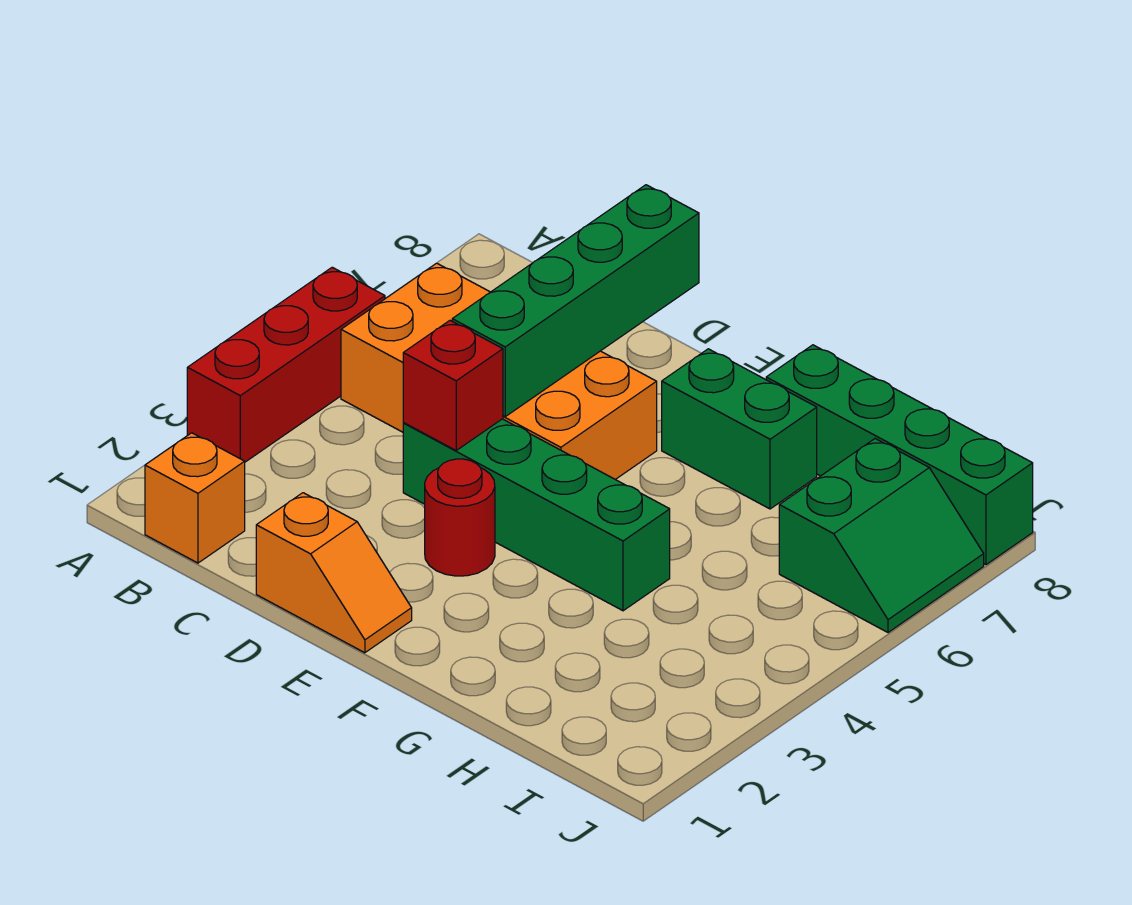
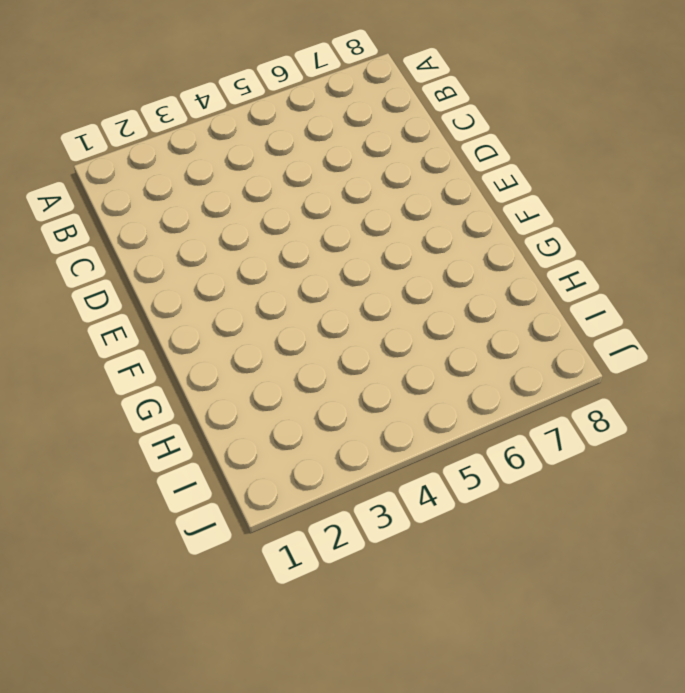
none -> red brick A3:A5 level 1
none -> orange brick B1 level 1

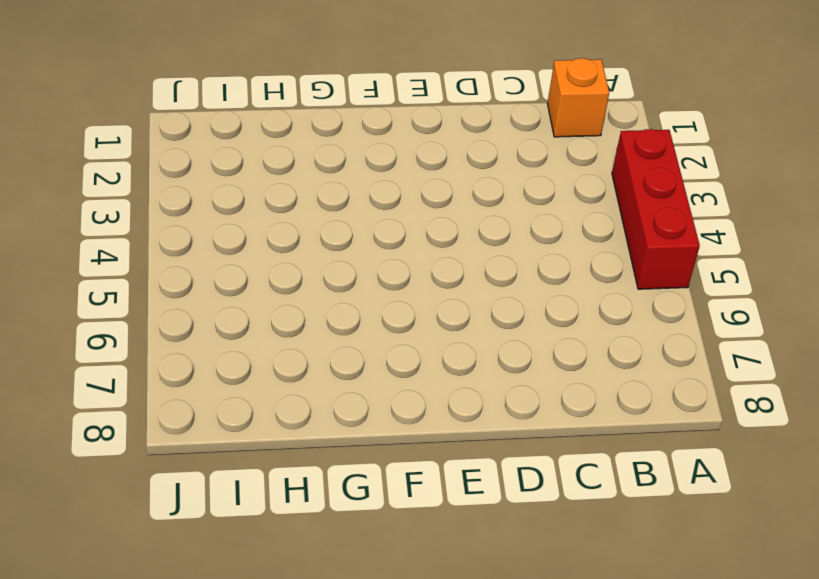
none -> orange brick B5:E6 level 1
none -> orange slope D1:E1 level 1 top D

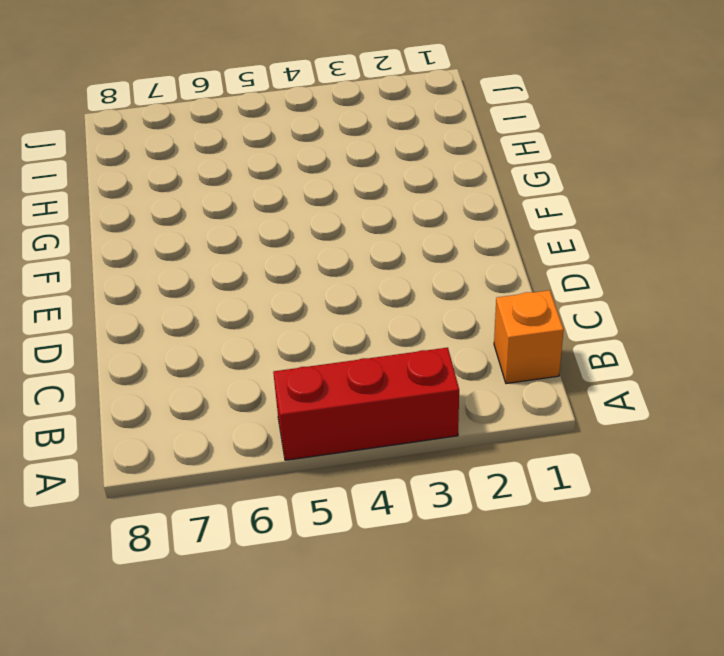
none -> orange brick B5:E6 level 1
none -> orange slope D1:E1 level 1 top D

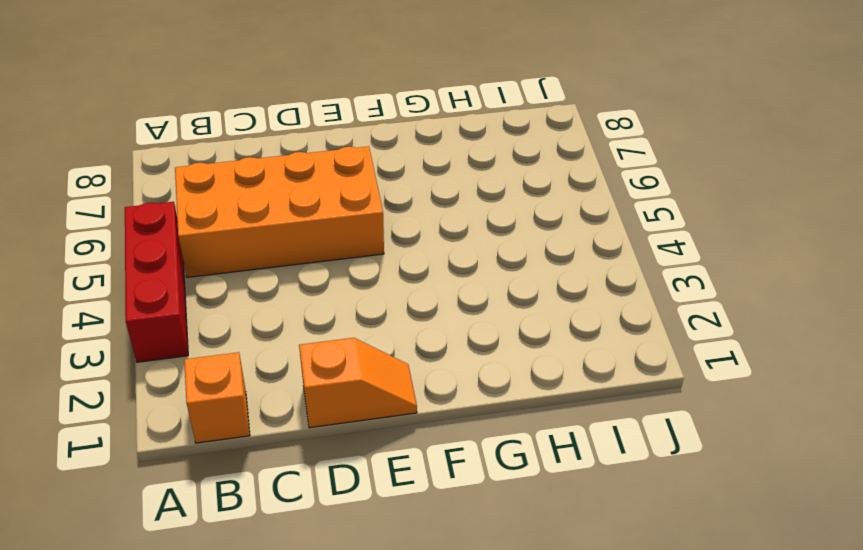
none -> green brick D4:G4 level 1
none -> red round brick E3 level 1

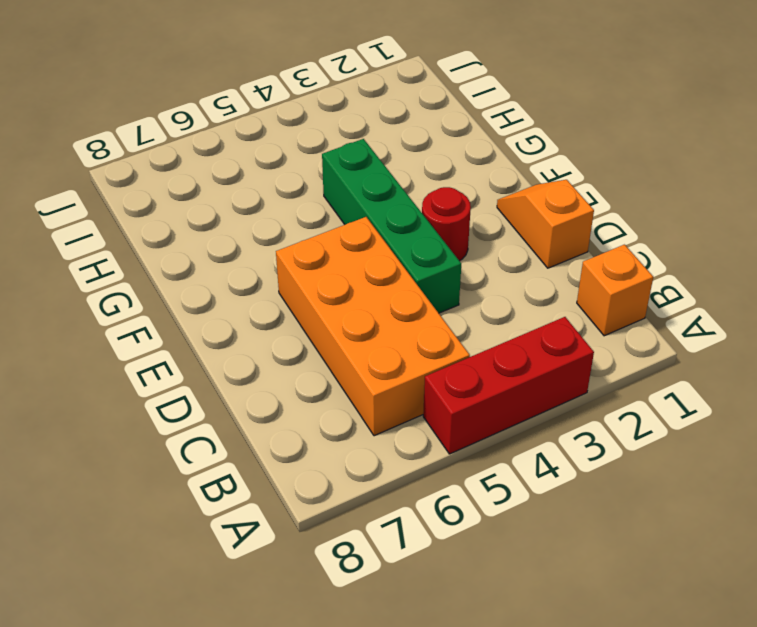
none -> green brick F7:G7 level 1
none -> green brick G8:J8 level 1

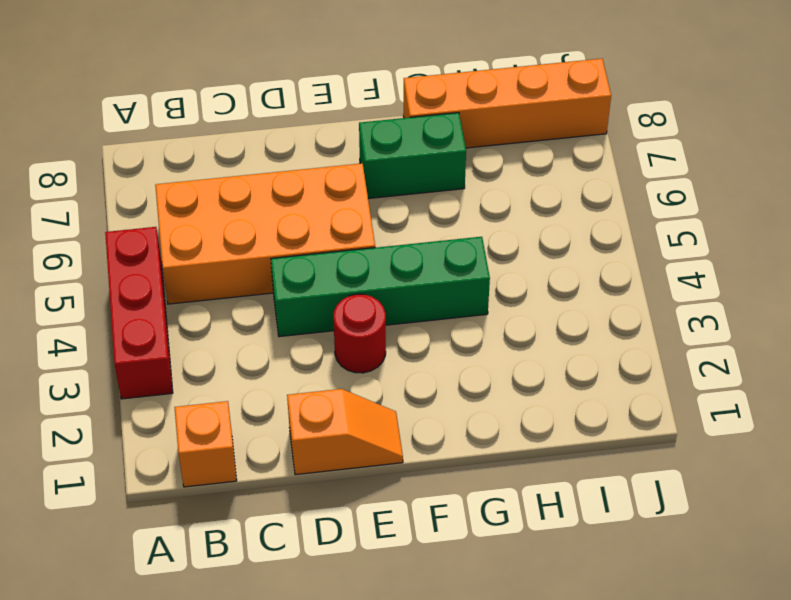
orange brick G8:J8 level 1 -> green brick G8:J8 level 1
none -> green slope I6:J7 level 1 top I
none -> red brick D4 level 2

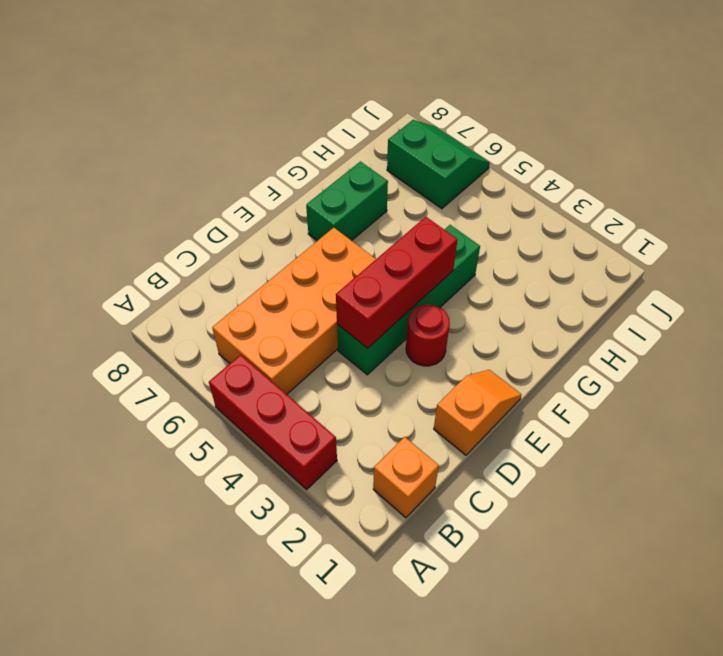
red brick D4:F4 level 2 -> red brick D4 level 2
none -> green brick G8:J8 level 1
none -> green brick D5:D8 level 2

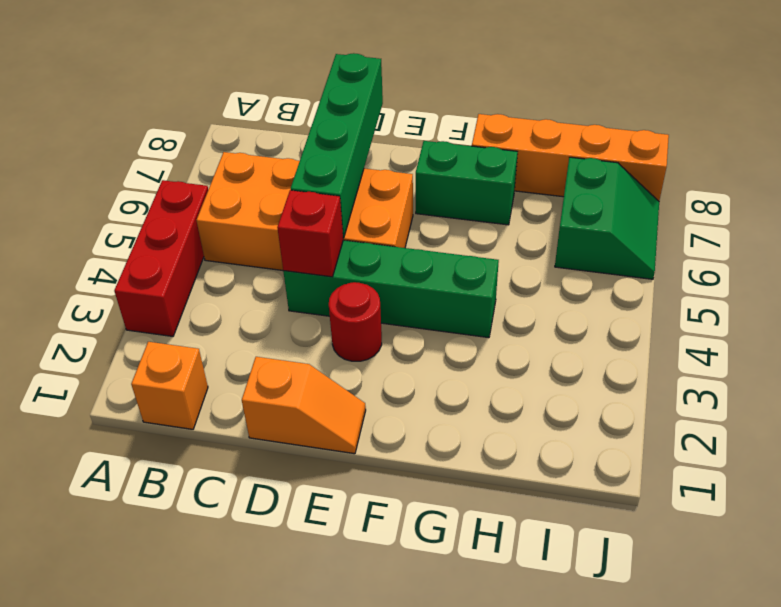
orange brick G8:J8 level 1 -> green brick G8:J8 level 1

